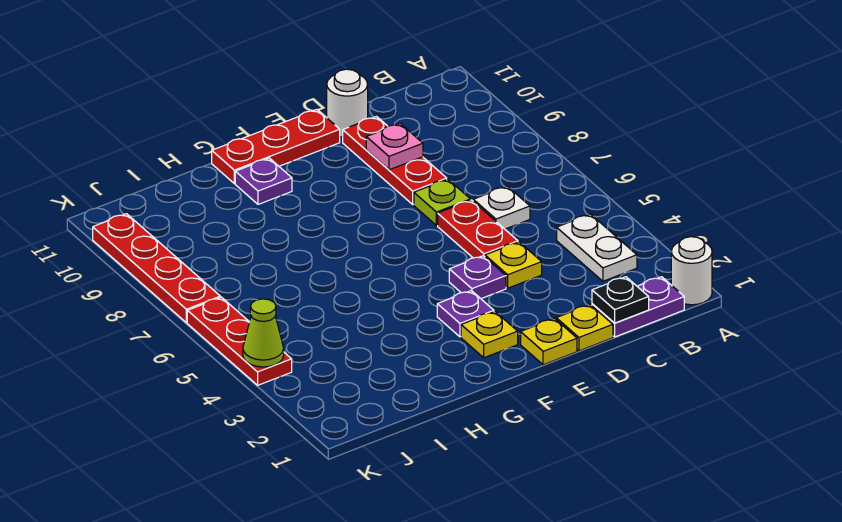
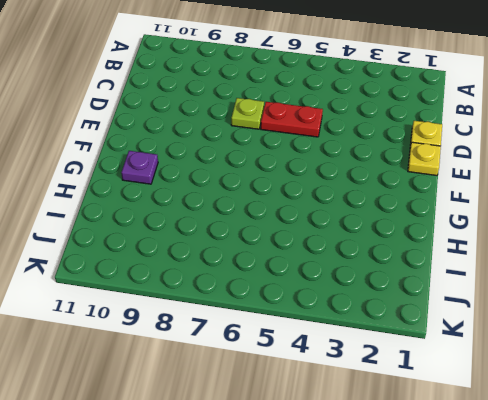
none -> white round brick A1 level 1
none -> purple plate B1:C1 level 1
none -> white plate B3:B4 level 1

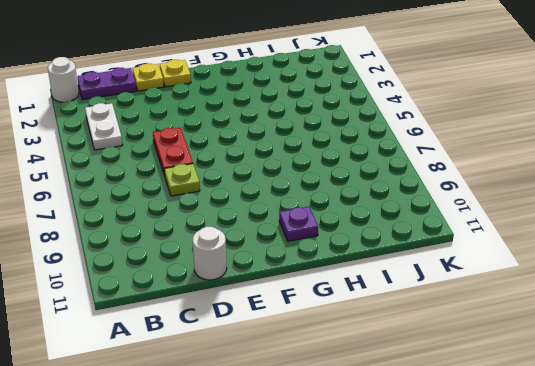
none -> white plate C6 level 1
none -> yellow plate D4 level 1
none -> red plate D8:D10 level 1

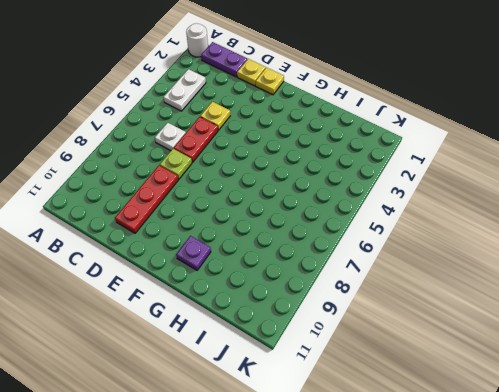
none -> white round brick D11 level 1
none -> purple plate E4 level 1
none -> red plate E11:G11 level 1

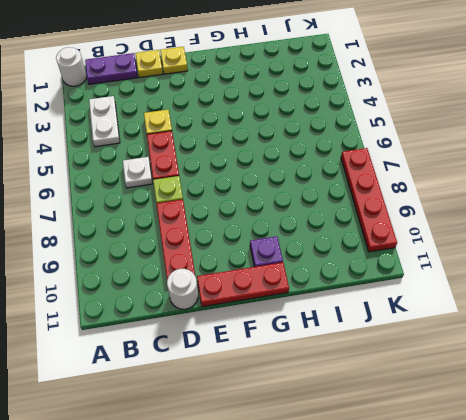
none -> purple plate E4 level 1
none -> yellow plate F2 level 1
none -> purple plate F3 level 1

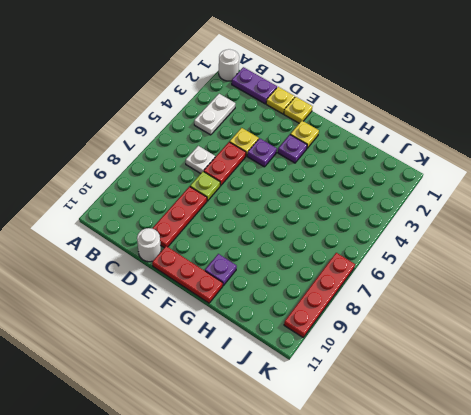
none -> red plate K4:K6 level 1
none -> black plate C1 level 2
none -> pink plate D9 level 2

